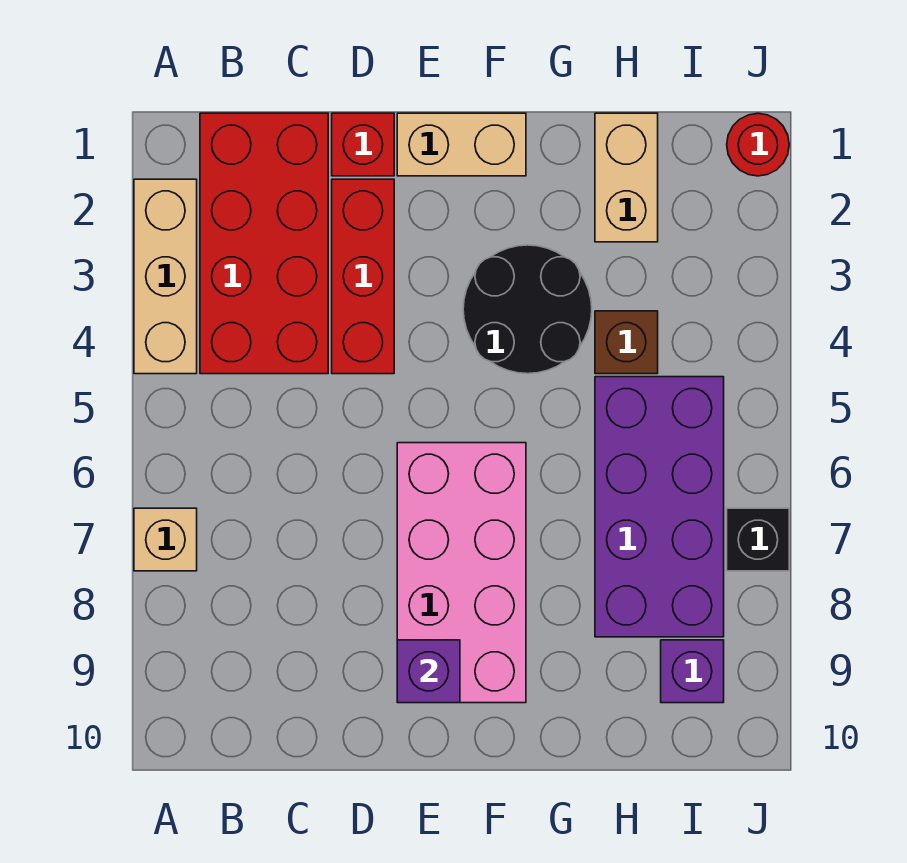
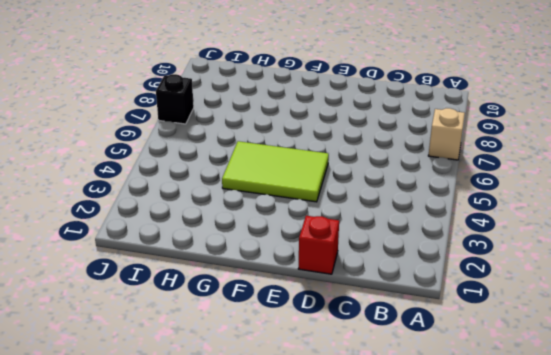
lime tile E4:G5 level 1 -> black round brick F3:G4 level 1
none -> tan brick A2:A4 level 1
none -> red brick B1:C4 level 1
none -> red brick D2:D4 level 1

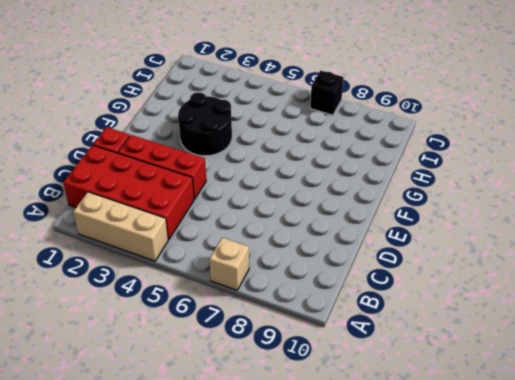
none -> tan brick E1:F1 level 1
none -> pink brick E6:F9 level 1
none -> tan brick H1:H2 level 1

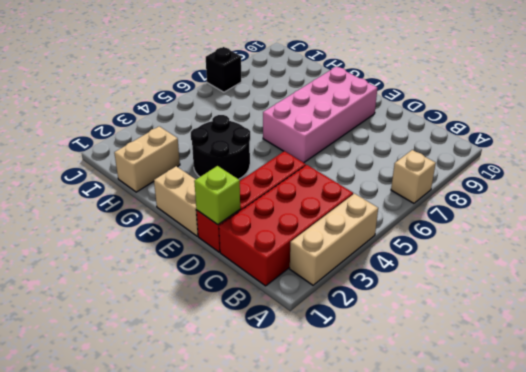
lime brick D1 level 2 -> none
none -> brown brick H4 level 1
none -> purple brick H5:I8 level 1
none -> purple brick I9 level 1

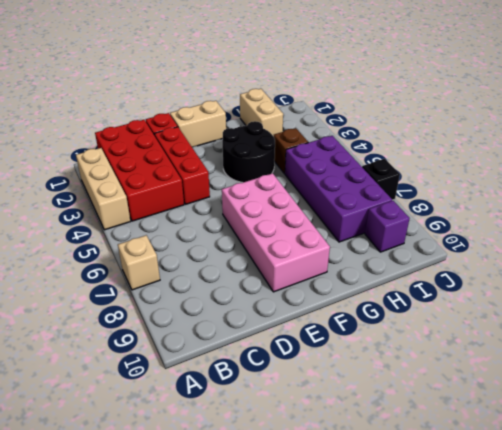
none -> red round brick J1 level 1
none -> purple brick E9 level 2

